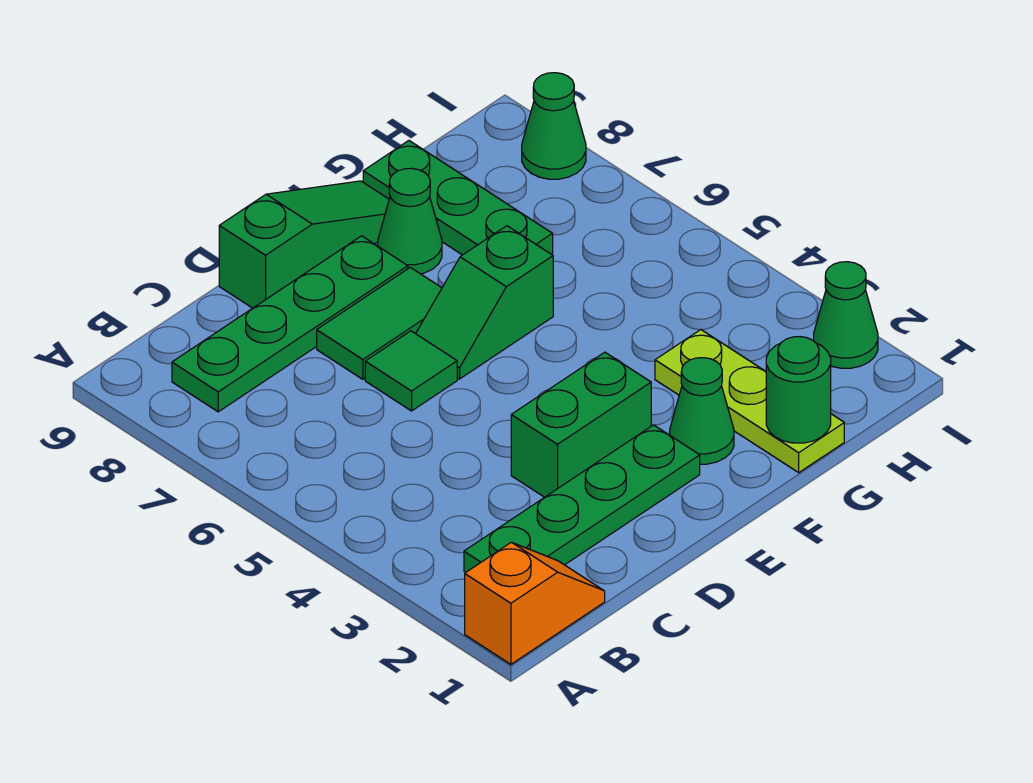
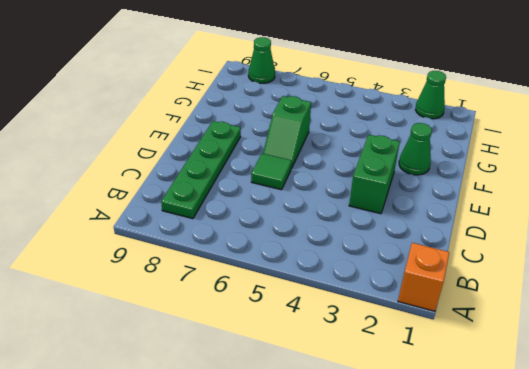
none -> green plate B2:E2 level 1
none -> green tile D7:E7 level 1
none -> green slope D9:F9 level 1 top D

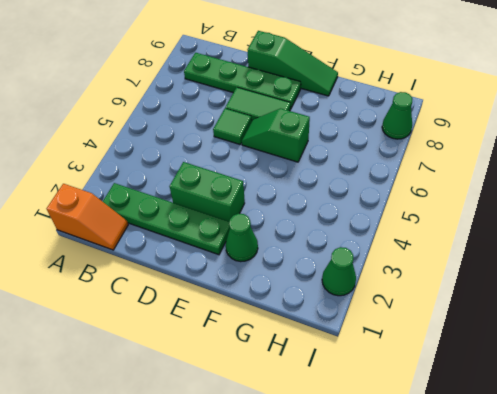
none -> green cone F8 level 1
none -> lime plate G1:G3 level 1
none -> green plate G7:G9 level 1

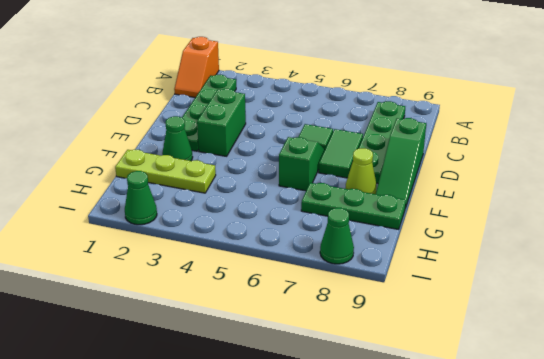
lime cone F8 level 1 -> green cone F8 level 1
none -> green round brick G1 level 2

